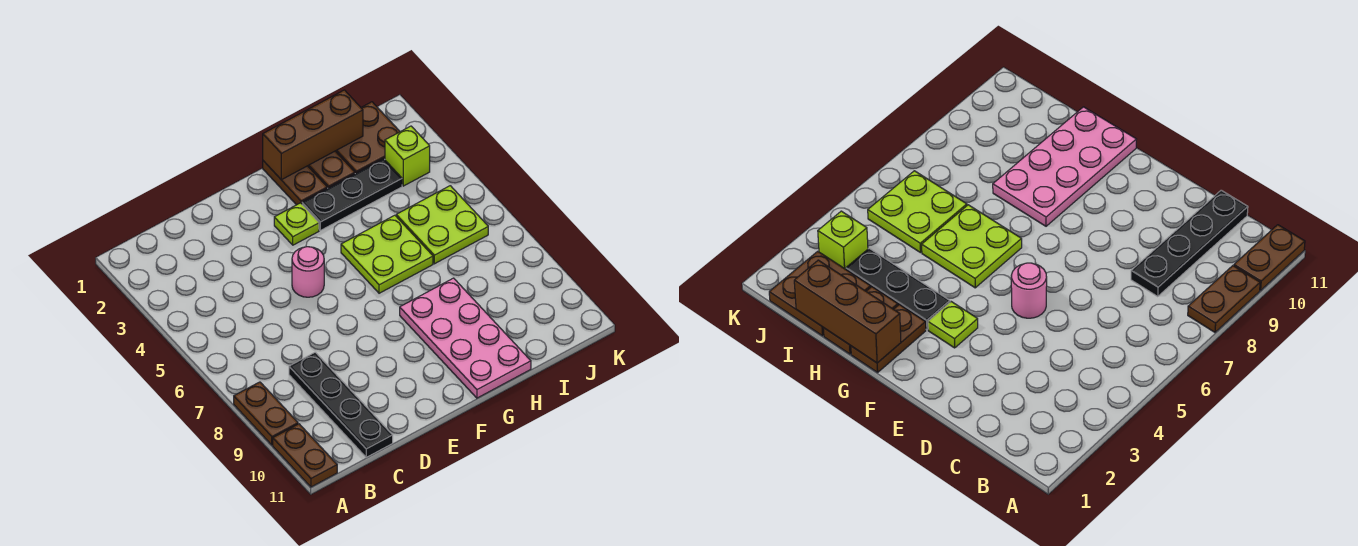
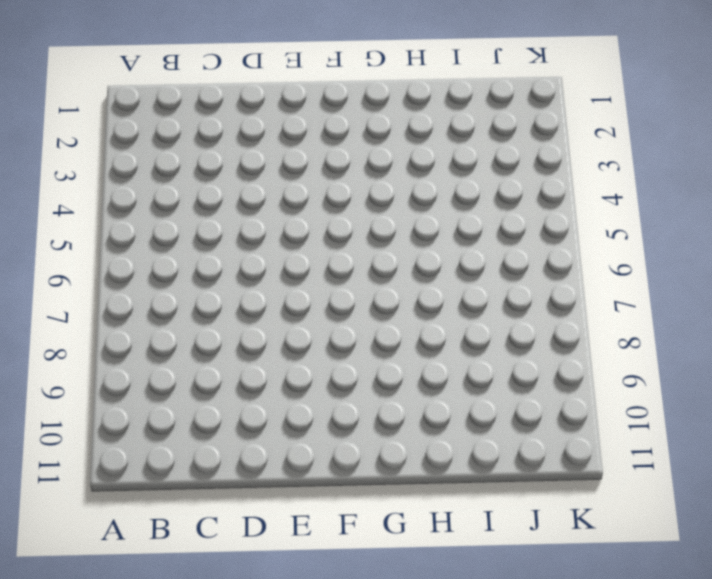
none -> brown plate A8:A9 level 1
none -> brown plate A10:A11 level 1
none -> black plate C8:C11 level 1

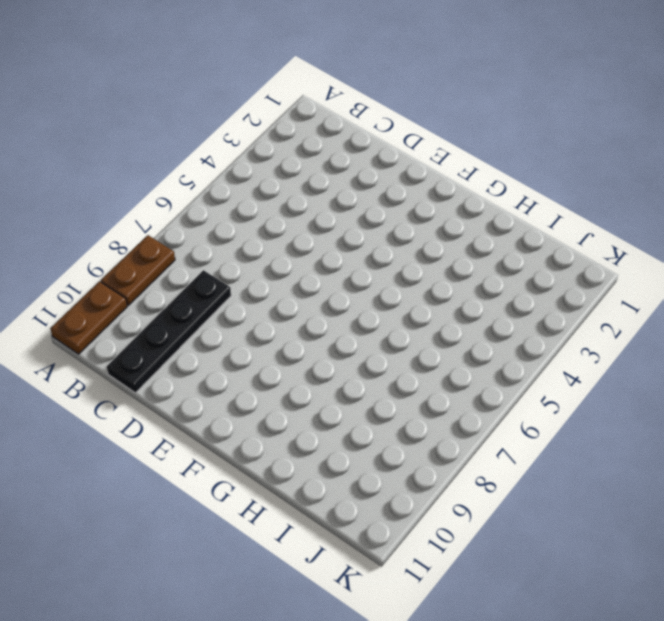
none -> pink round brick E5 level 1
none -> lime plate F3 level 1
none -> brown plate G1:G2 level 1

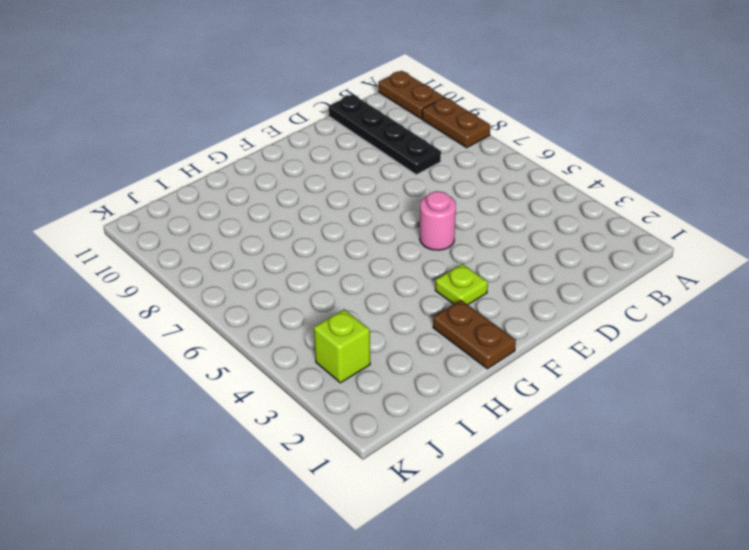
none -> black plate G3:I3 level 1
none -> lime plate G5:H6 level 1
none -> pink plate G8:H11 level 1

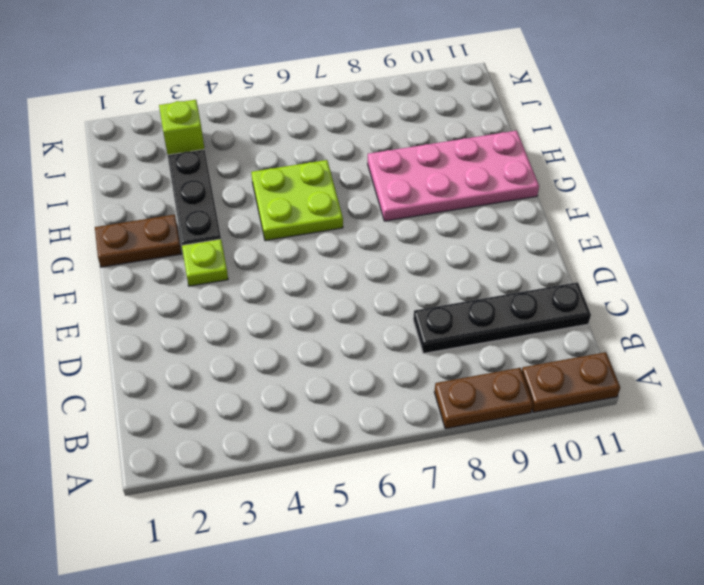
none -> pink round brick E5 level 1
none -> brown plate H1:H2 level 1
none -> brown plate I1:J2 level 1

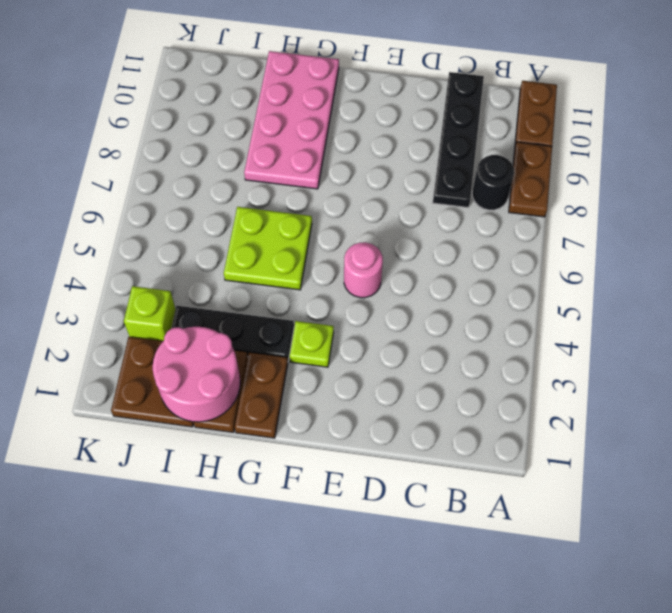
black round brick B8 level 1 -> none
pink round brick H1:I2 level 2 -> brown brick G1:I1 level 2
none -> lime plate I5:J6 level 1

